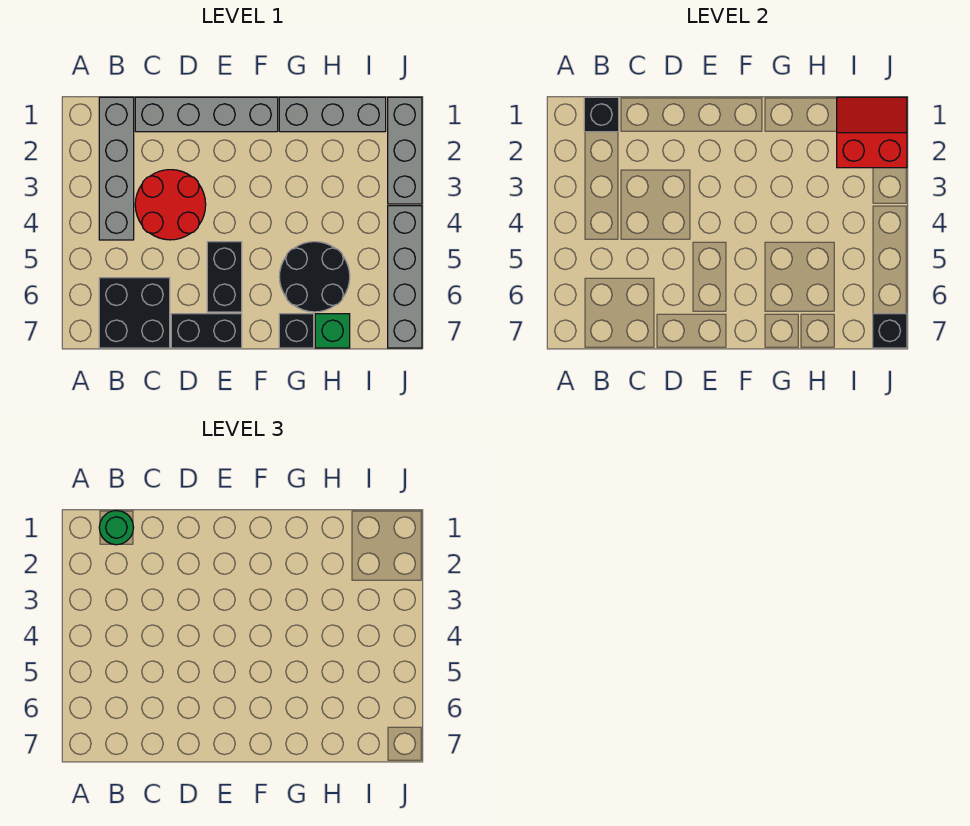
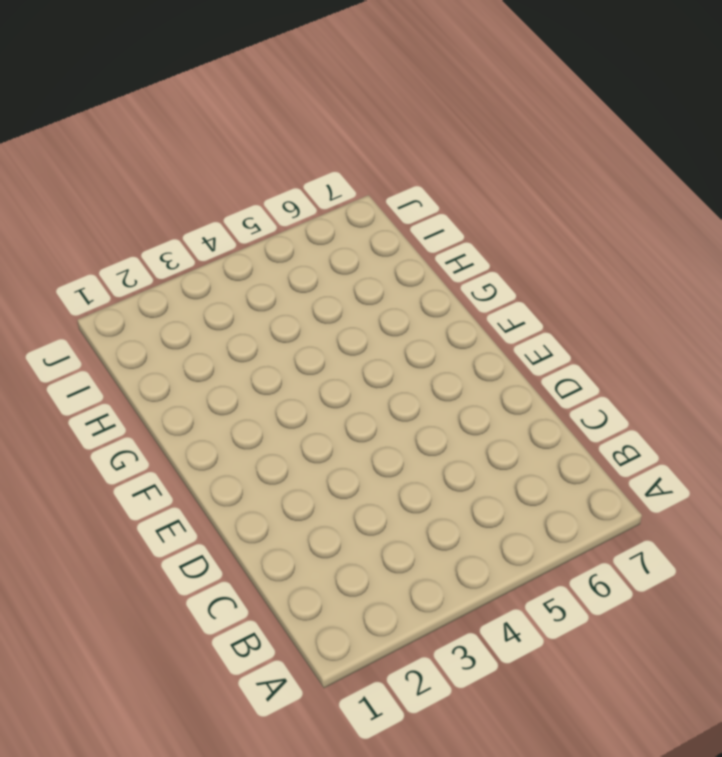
none -> grey brick B1:B4 level 1
none -> black brick B6:C7 level 1
none -> grey brick C1:F1 level 1

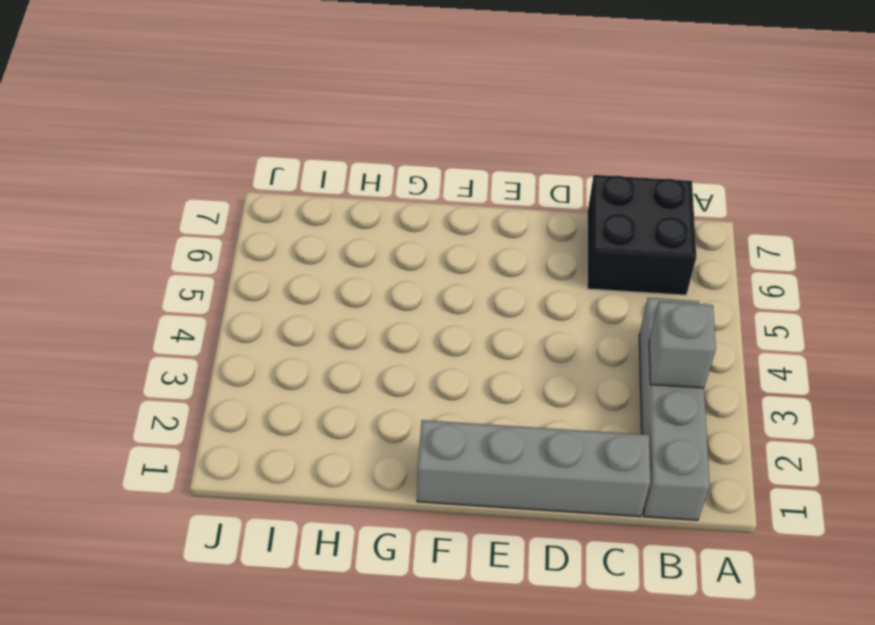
grey brick B3 level 2 -> none
none -> red round brick C3:D4 level 1
none -> black brick D7:E7 level 1
none -> black brick E5:E6 level 1

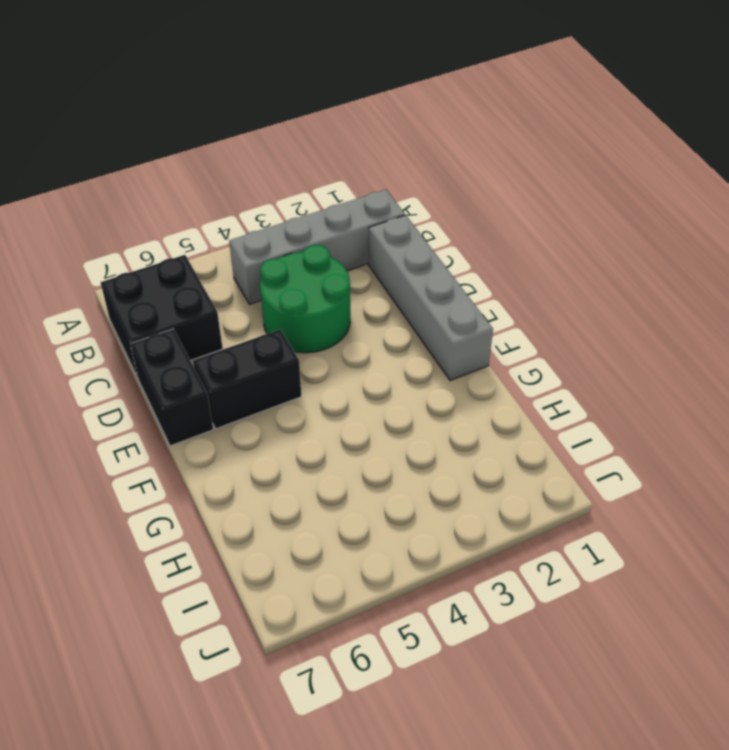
green round brick C3:D4 level 1 -> red round brick C3:D4 level 1
none -> grey brick G1:I1 level 1
none -> black round brick G5:H6 level 1
none -> black brick G7 level 1

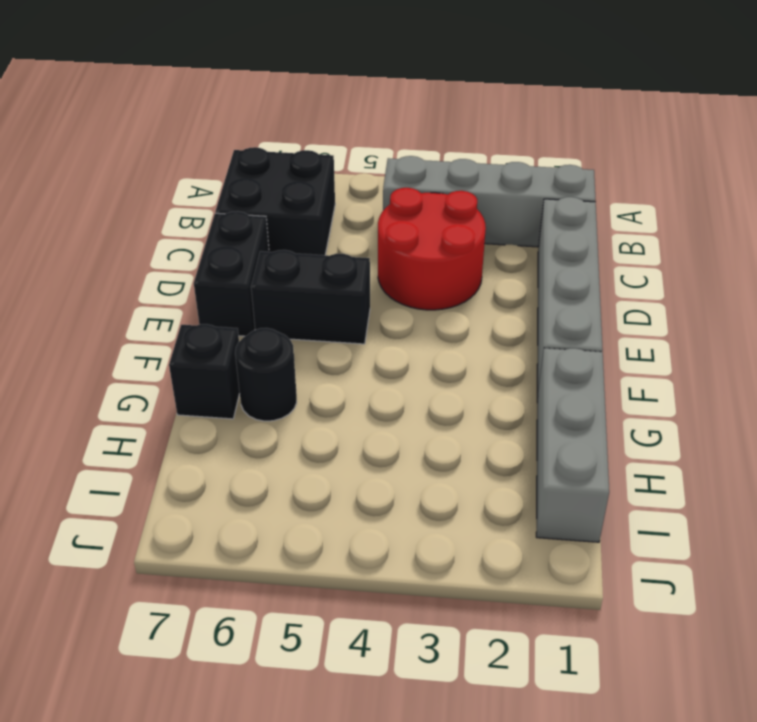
black round brick G6 level 1 -> black round brick G5:H6 level 1
none -> green brick H7 level 1
none -> grey brick J1:J3 level 1
none -> grey brick J4:J7 level 1

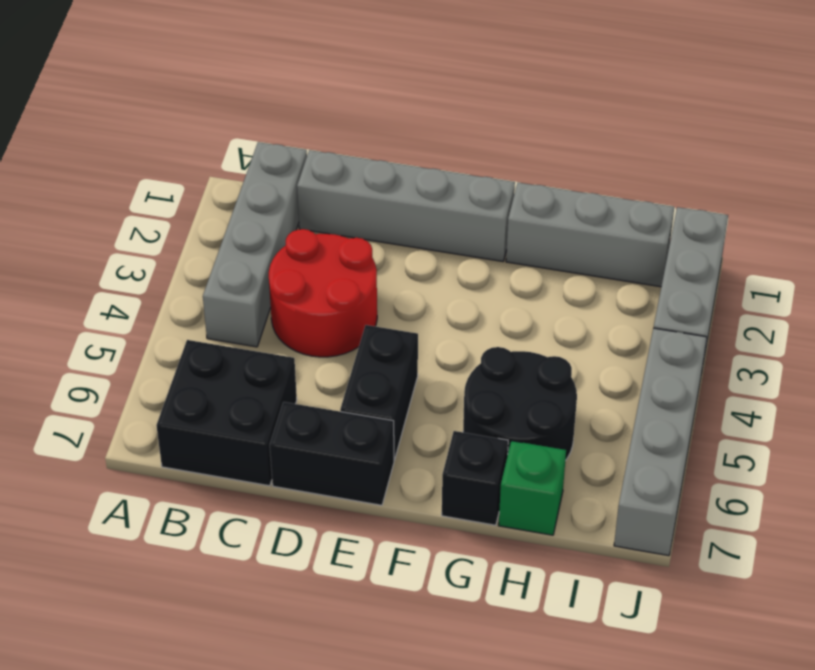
none -> black brick B1 level 2
none -> red slope I1:J2 level 2 top 2
none -> black brick J7 level 2

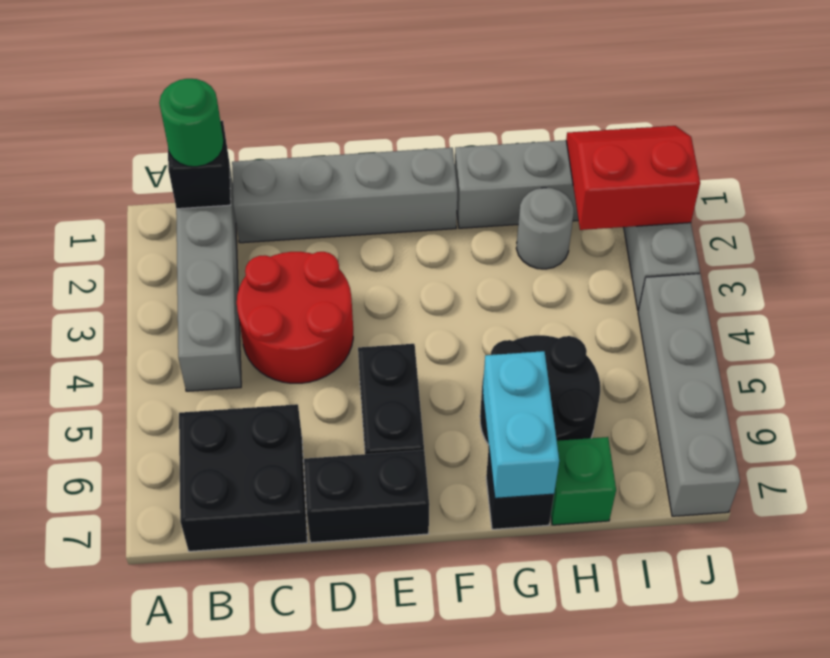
cyan brick G6:G7 level 2 -> none
grey round brick H2 level 1 -> none
none -> black brick J7 level 2

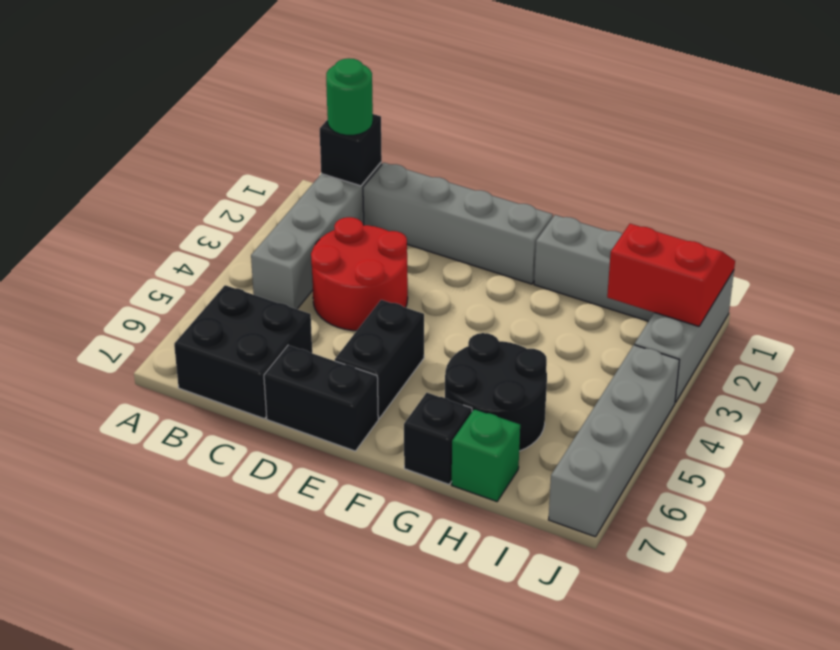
none -> black brick J7 level 2

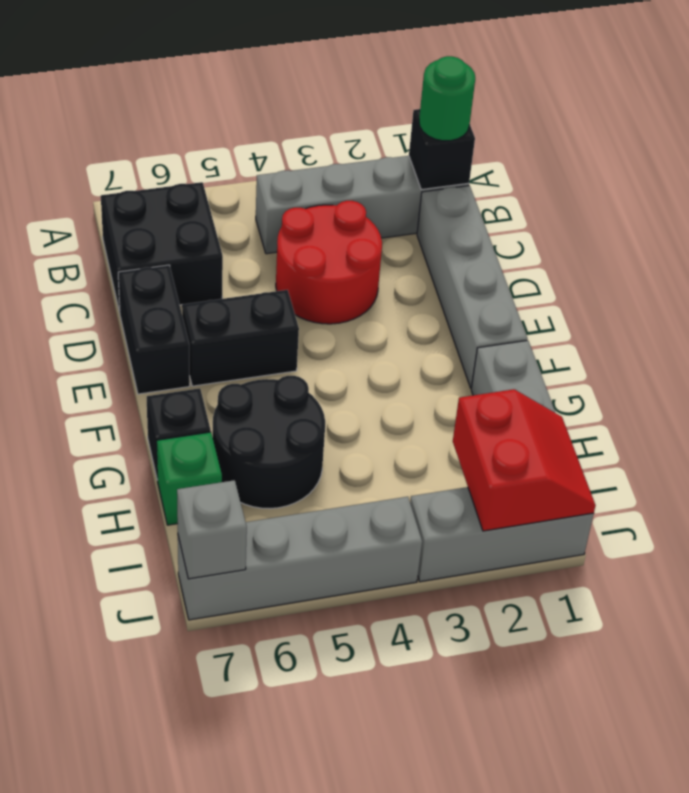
grey brick J7 level 2 -> black brick J7 level 2

